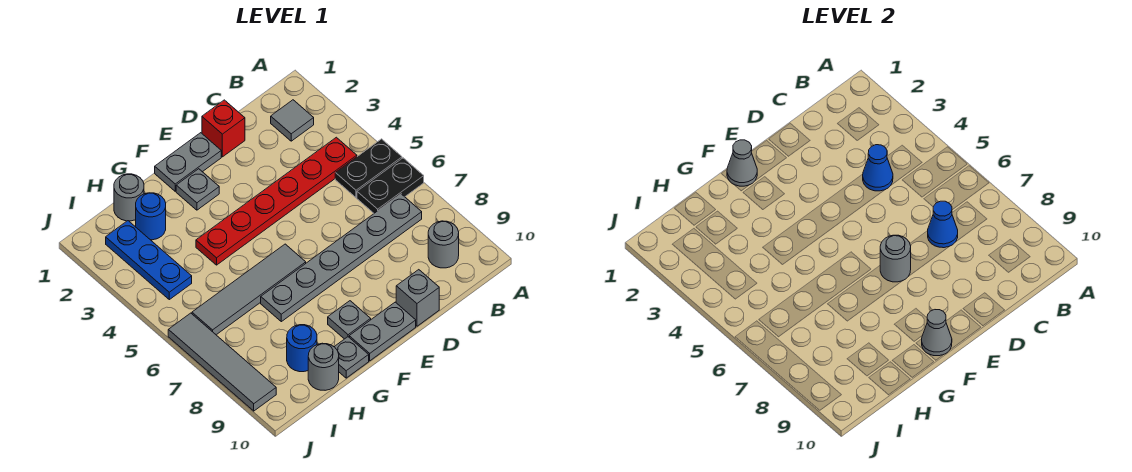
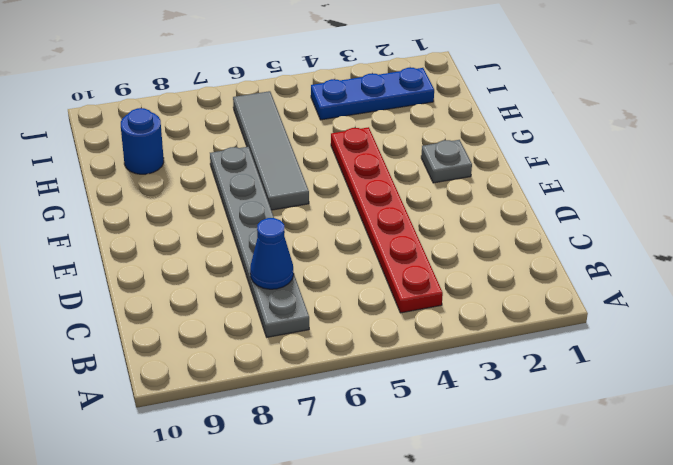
none -> black plate A5:B5 level 1
none -> black plate A6:B6 level 1
none -> grey tile B2 level 1

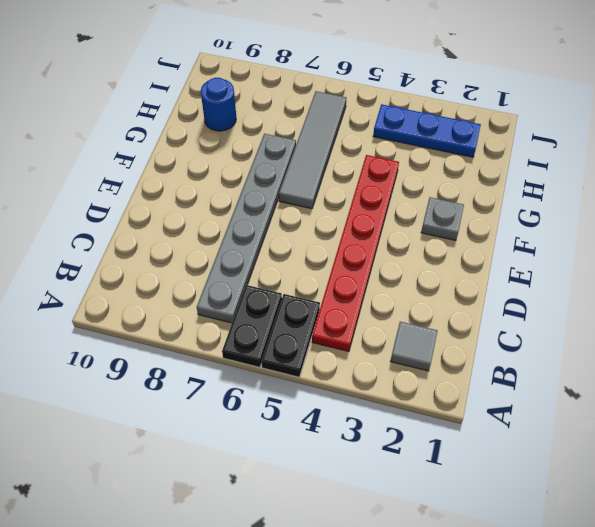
none -> grey round brick B9 level 1
none -> red brick D1 level 1
none -> grey brick D10 level 1

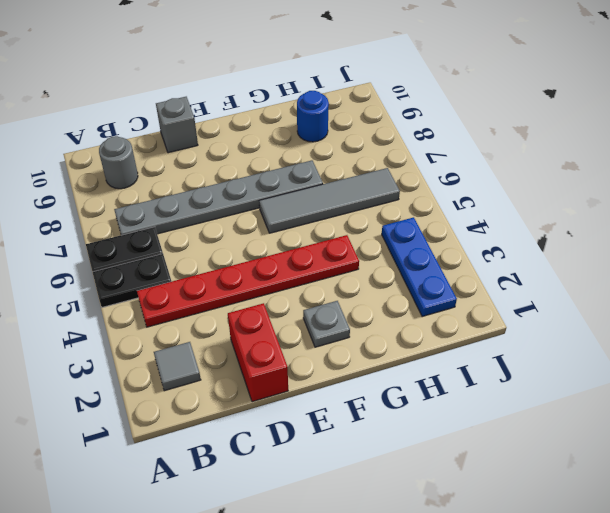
red brick D1:D2 level 1 -> red brick D1 level 1
none -> grey plate E1:F1 level 1
none -> grey plate E10:F10 level 1
none -> grey plate F9 level 1

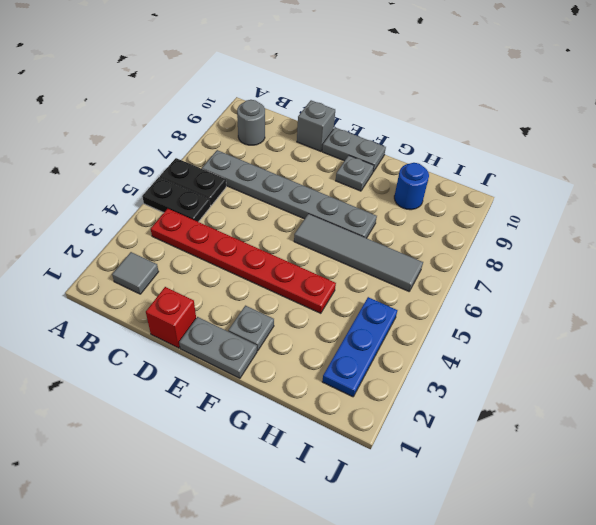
none -> grey plate G10 level 1
none -> grey round brick H1 level 1
none -> blue round brick H2 level 1

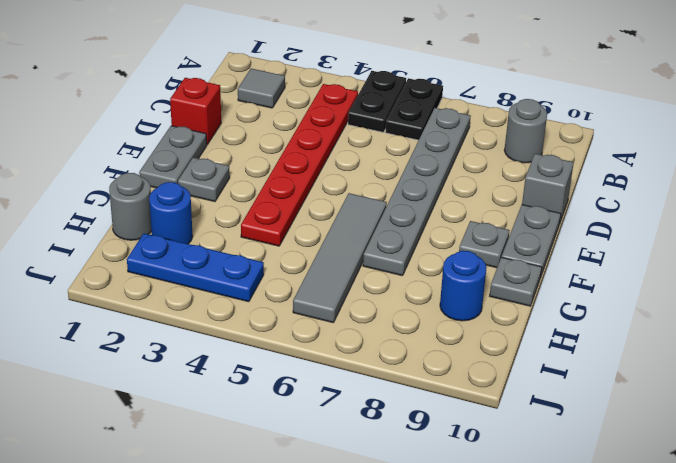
none -> grey round brick H10 level 1
none -> grey tile J6:J9 level 1
none -> blue cone C4 level 2

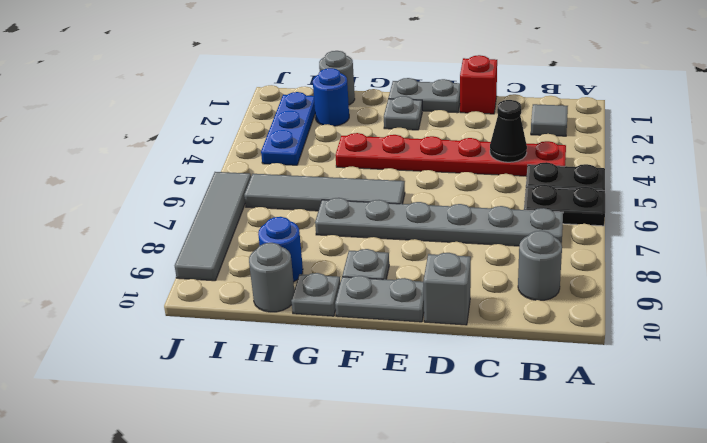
black cone C4 level 2 -> blue cone C4 level 2
none -> blue cone C7 level 2
none -> grey round brick E7 level 2
none -> grey cone F1 level 2

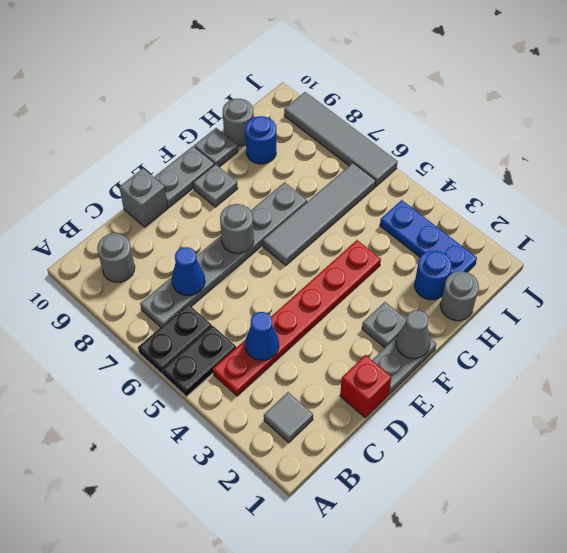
none -> grey cone F10 level 2

